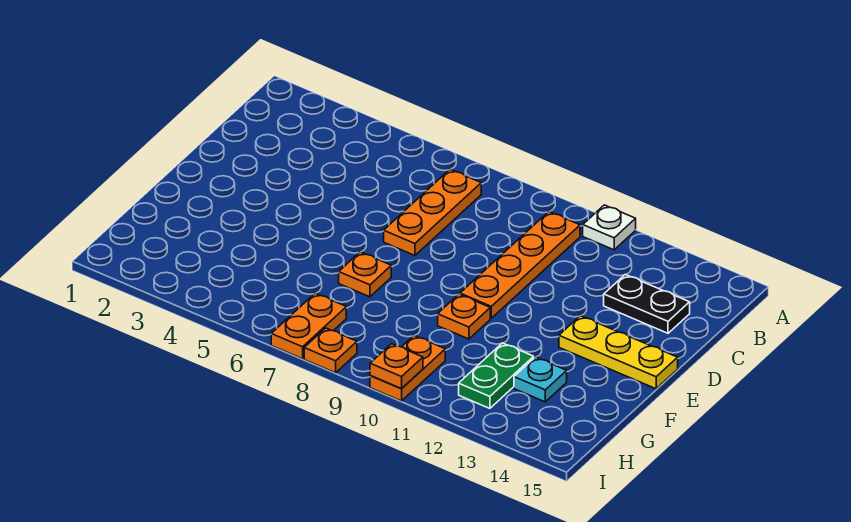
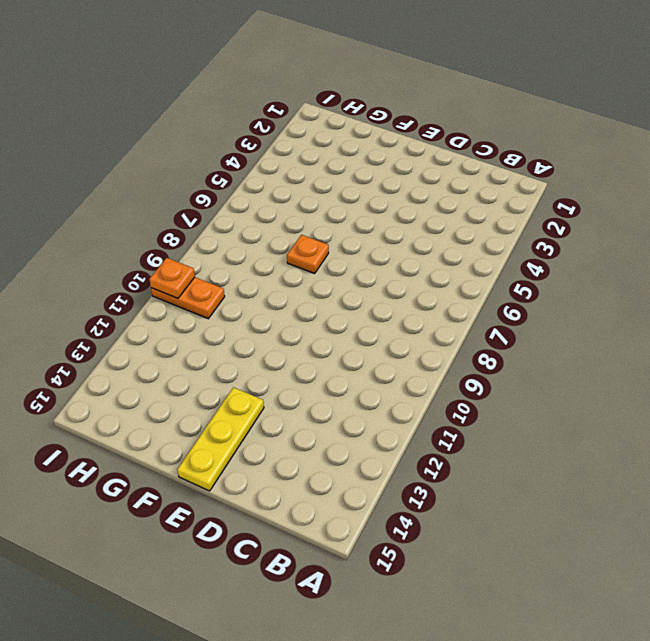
none -> white plate A11 level 1
none -> orange plate B7:D7 level 1
none -> orange plate B10:E10 level 1

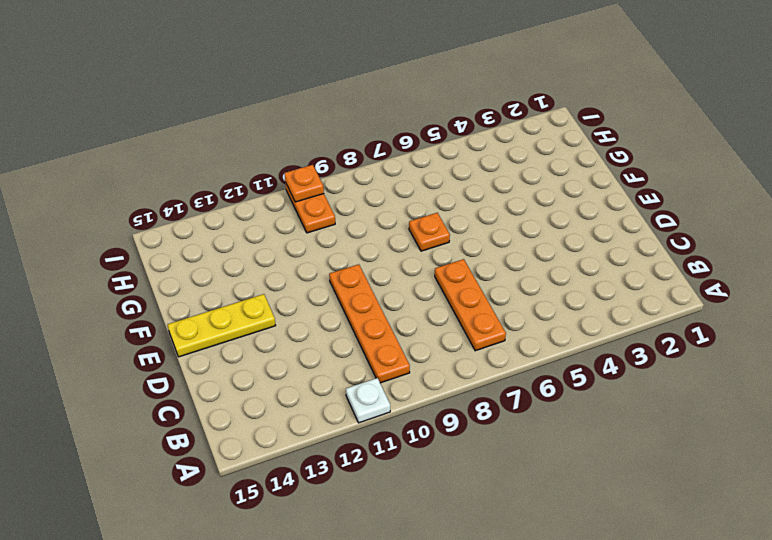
none -> black plate C13:C14 level 1
none -> orange plate F10 level 1
none -> green plate G12:H12 level 1

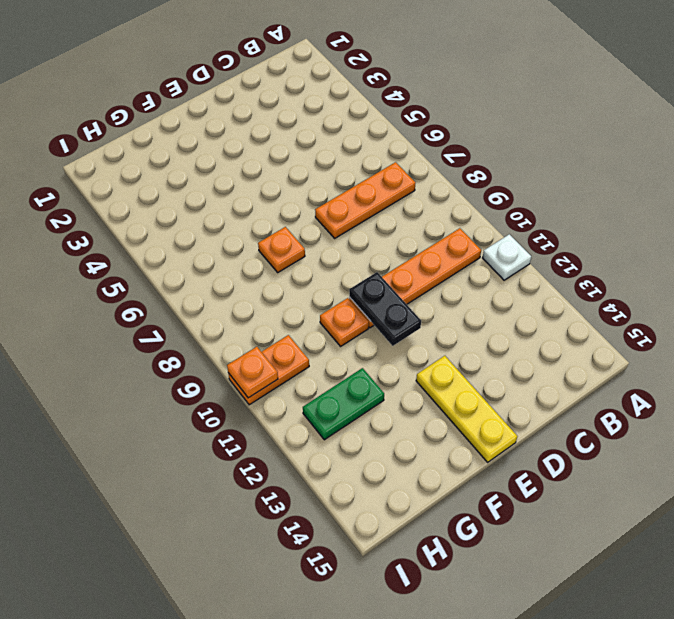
black plate E10:E11 level 2 -> black plate C13:C14 level 1
none -> cyan plate G13 level 1
none -> orange plate H7:I7 level 1
none -> orange plate I8 level 1

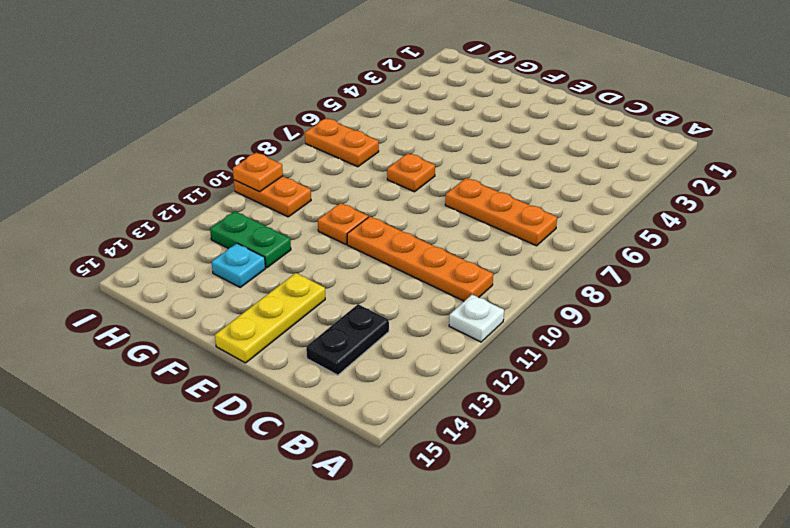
none -> orange plate I8 level 1

